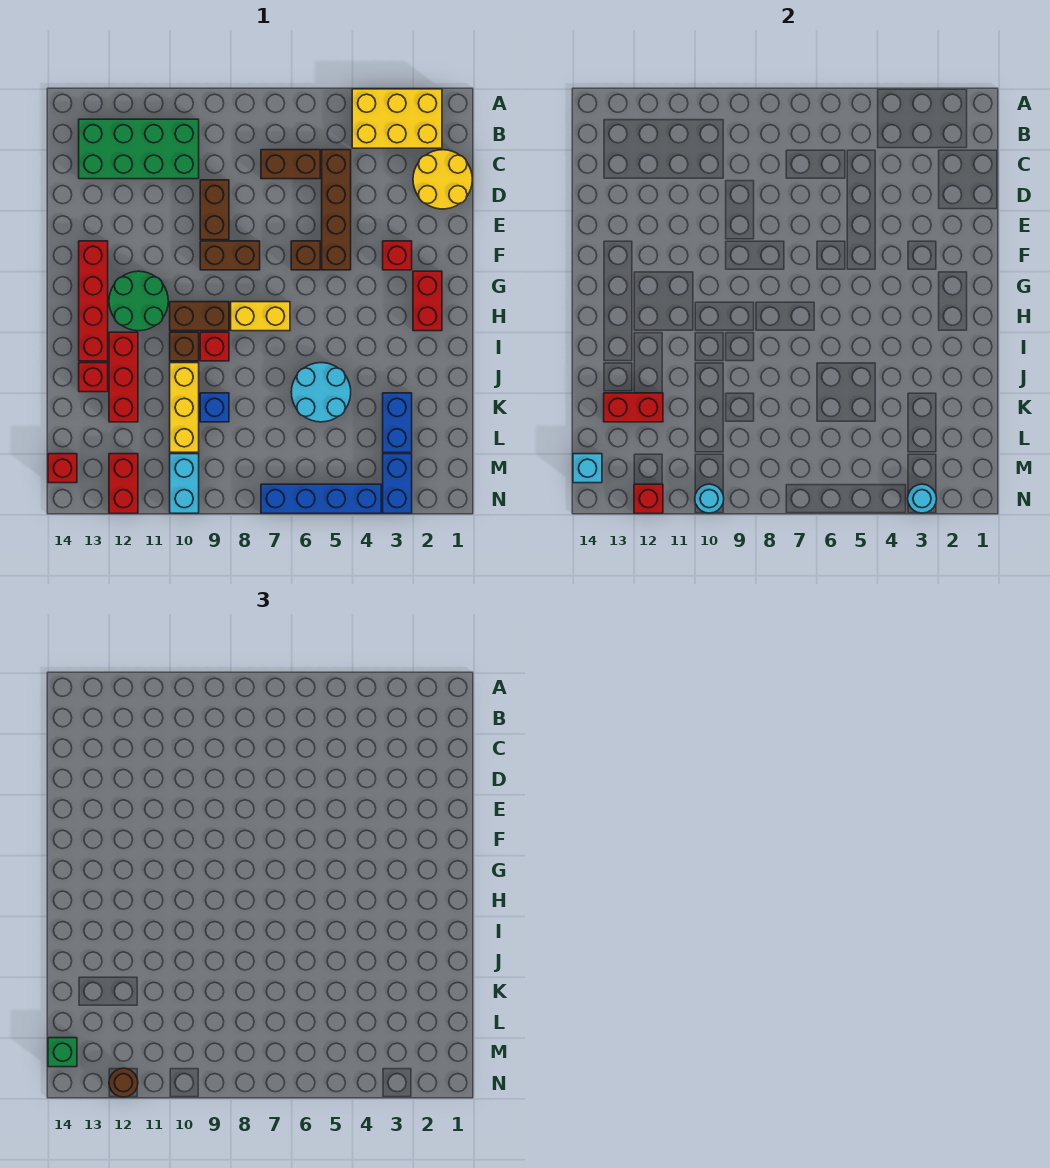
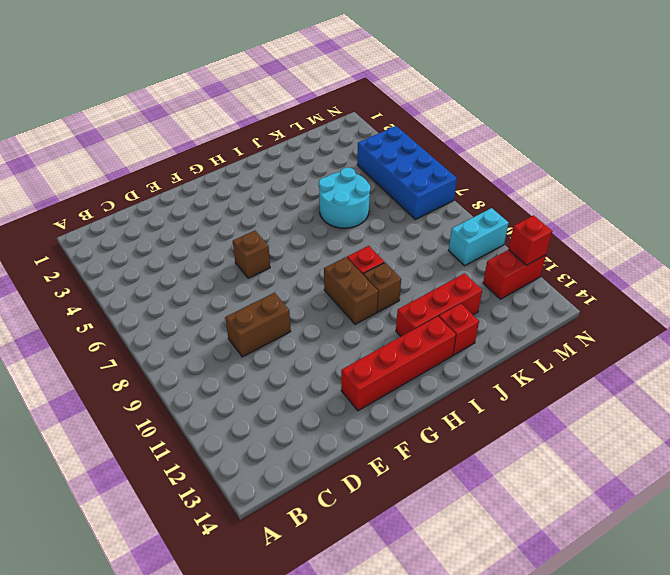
blue brick M4:N7 level 1 -> blue brick N4:N7 level 1
none -> yellow brick A2:B4 level 1
none -> green brick B10:C13 level 1
none -> yellow round brick C1:D2 level 1
none -> brown brick C5:F5 level 1

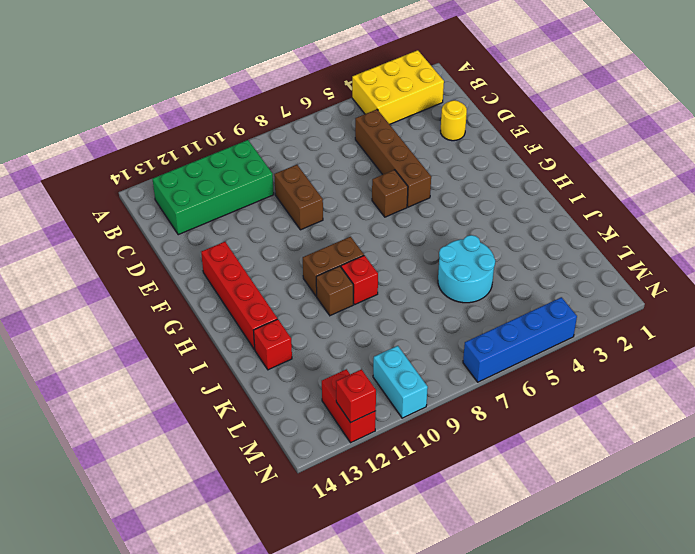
yellow round brick D2 level 1 -> yellow round brick C1:D2 level 1
none -> brown brick C6:C7 level 1
none -> red brick F3 level 1
none -> brown brick F8:F9 level 1
none -> red brick G2:H2 level 1

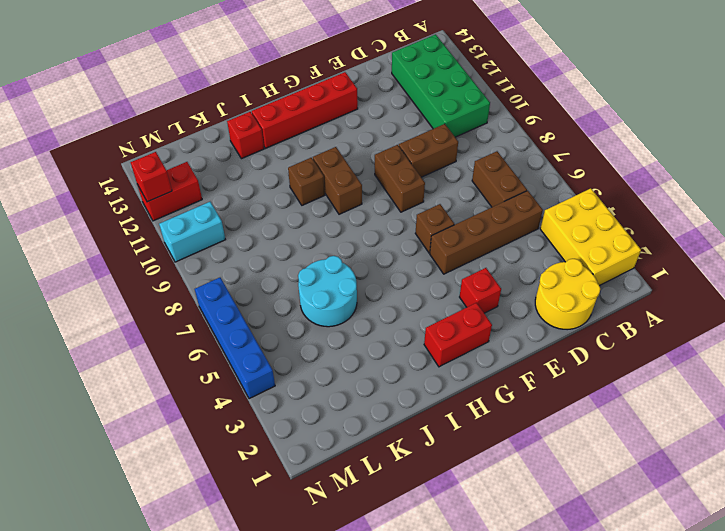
none -> green round brick G11:H12 level 1
none -> yellow brick H7:H8 level 1
none -> red brick I9 level 1
none -> red brick I12:K12 level 1

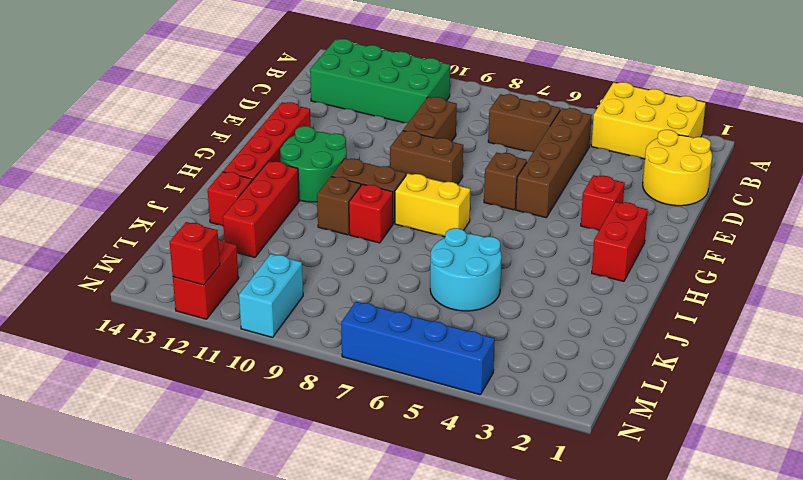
none -> yellow brick J10:L10 level 1
none -> blue brick K3:L3 level 1
none -> blue brick K9 level 1
none -> blue brick M3:N3 level 1

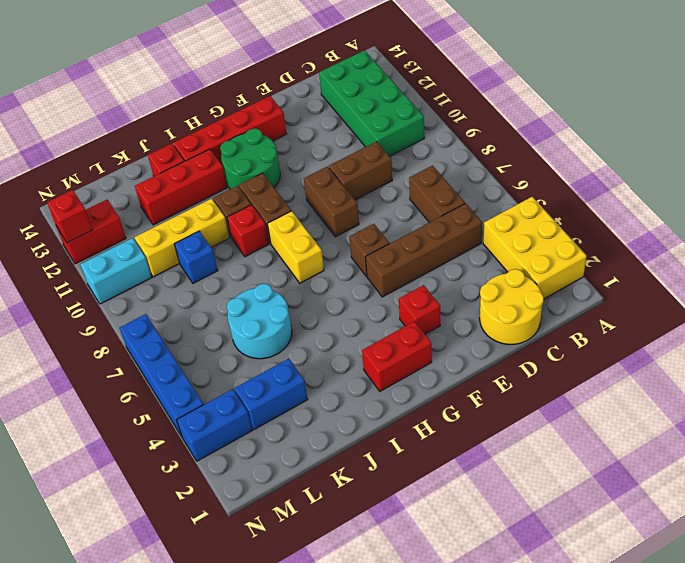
none -> red brick M14 level 1
none -> red brick K12:K13 level 2
none -> cyan brick M14 level 2
none -> cyan round brick N3 level 2

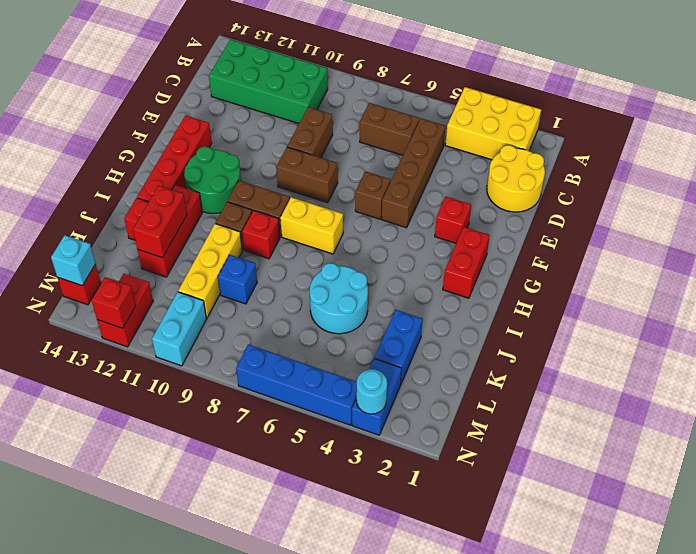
red brick J12:K12 level 2 -> red brick K12:K13 level 2
none -> cyan round brick N10 level 2
none -> green brick M14 level 3
none -> brown round brick N12 level 3

